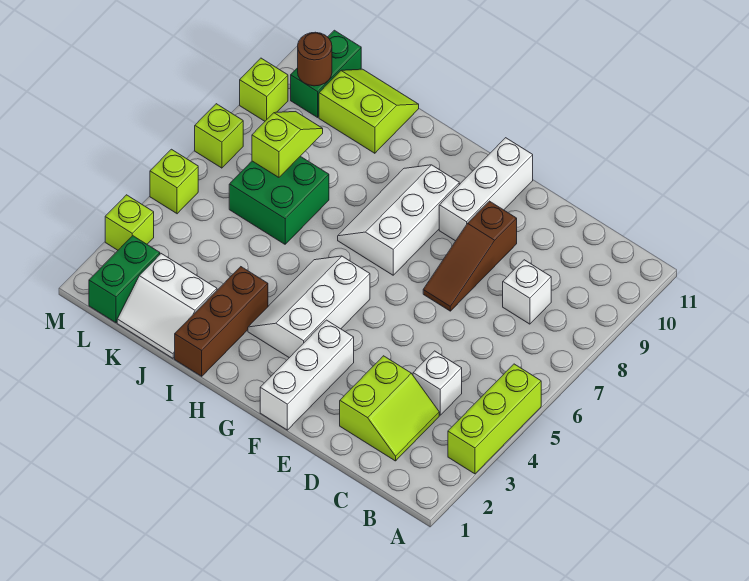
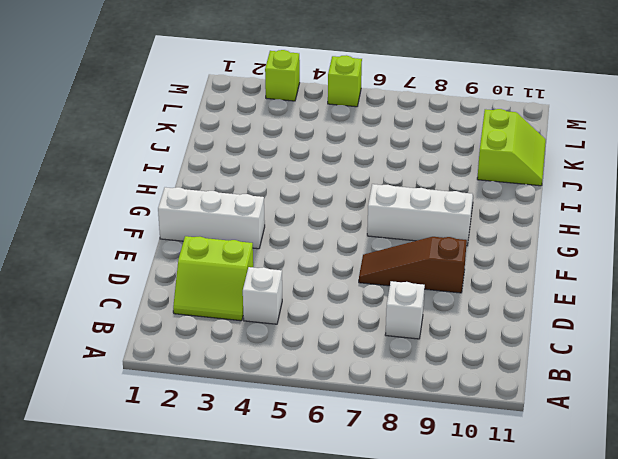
none -> lime brick A3:A5 level 1
none -> white brick F9:F11 level 1
none -> white slope G3:H5 level 1 top G

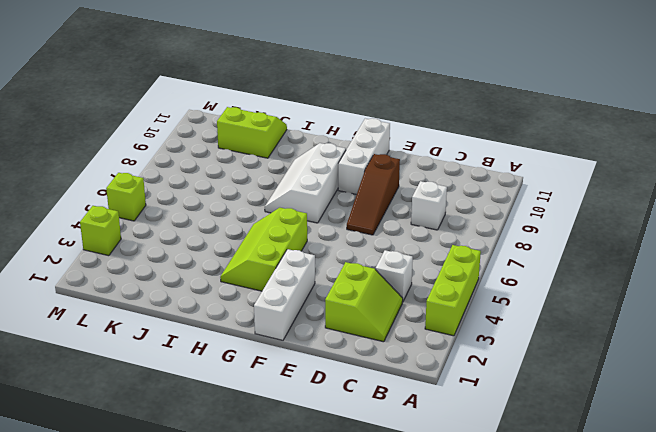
lime slope G3:H5 level 1 top G -> white slope G3:H5 level 1 top G
none -> brown brick I1:I3 level 1
none -> white slope J1:K2 level 1 top 2
none -> green brick J6:K7 level 1

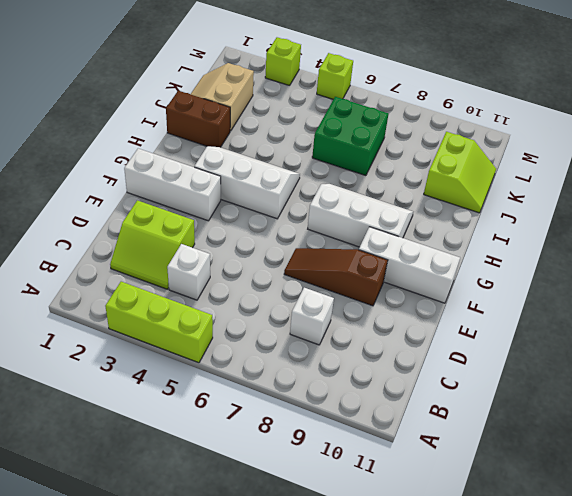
brown brick I1:I2 level 1 -> brown brick I1:I3 level 1
tan slope J1:K2 level 1 top 2 -> white slope J1:K2 level 1 top 2
none -> green brick L1:L2 level 1
none -> green brick L10:L11 level 1
none -> lime brick M7 level 1

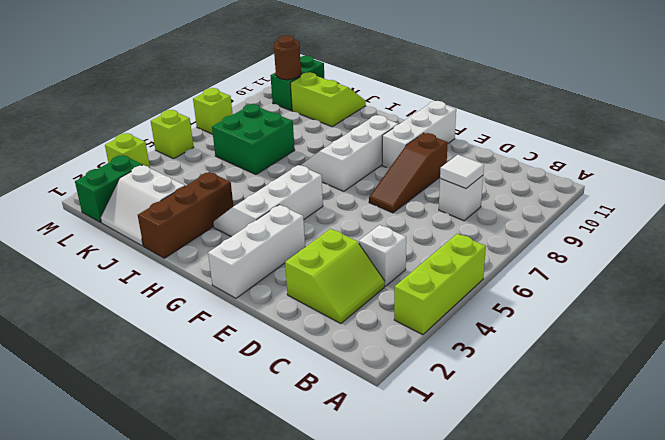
white tile C8 level 2 -> none
none -> lime brick M9 level 1
none -> lime slope K7:K8 level 2 top 7

